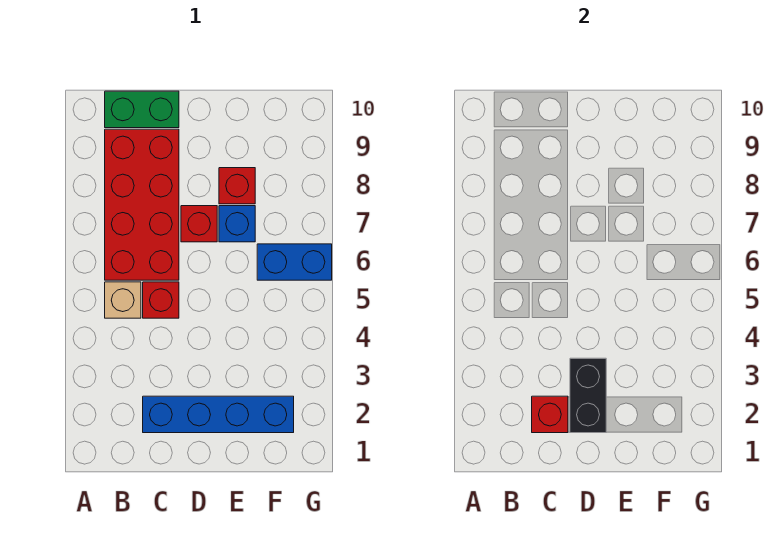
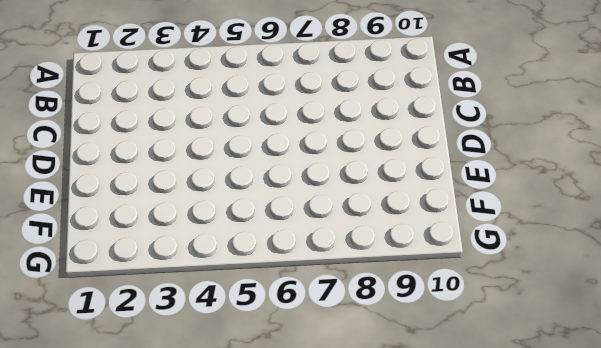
none -> tan brick B5 level 1
none -> red brick B6:C9 level 1

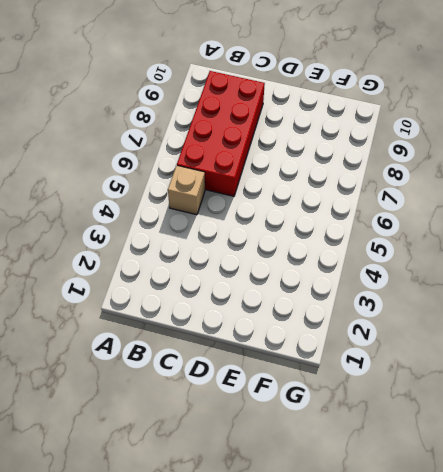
none -> green brick B10:C10 level 1
none -> blue brick C2:F2 level 1

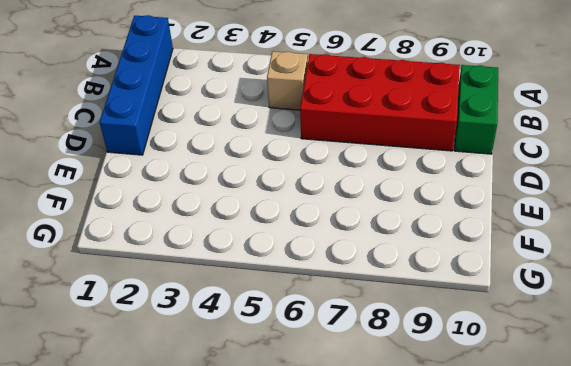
blue brick A1:D1 level 1 -> blue brick C2:F2 level 1
none -> red brick C5 level 1
none -> red brick D7 level 1

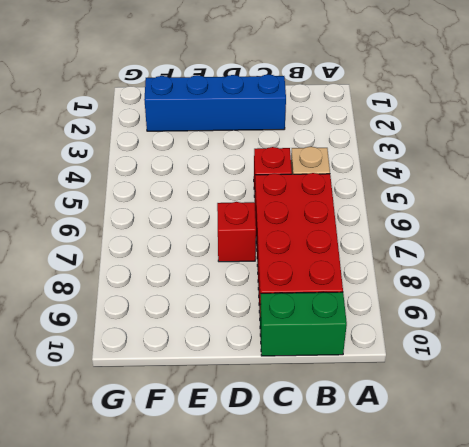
none -> blue brick E7 level 1
none -> red brick E8 level 1

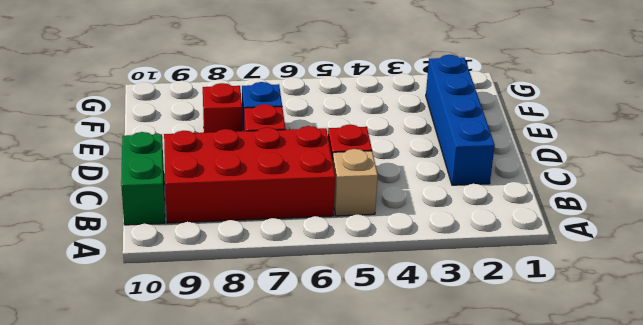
none -> blue brick F6:G6 level 1
none -> red brick C2 level 2

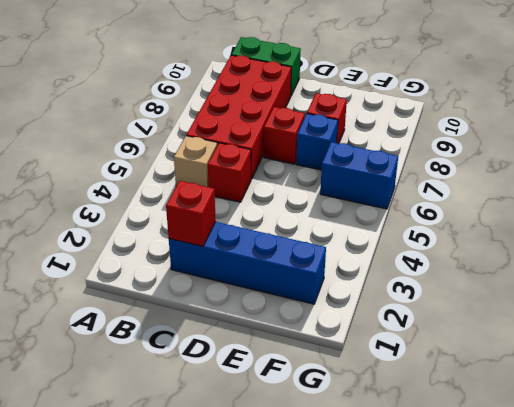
none -> black brick D2:D3 level 2

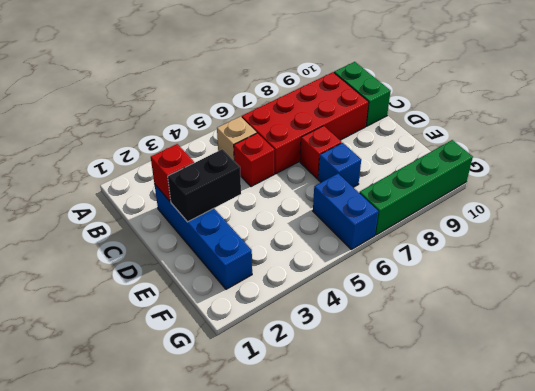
green brick G7:G10 level 1 -> none
none -> red brick E8 level 1

